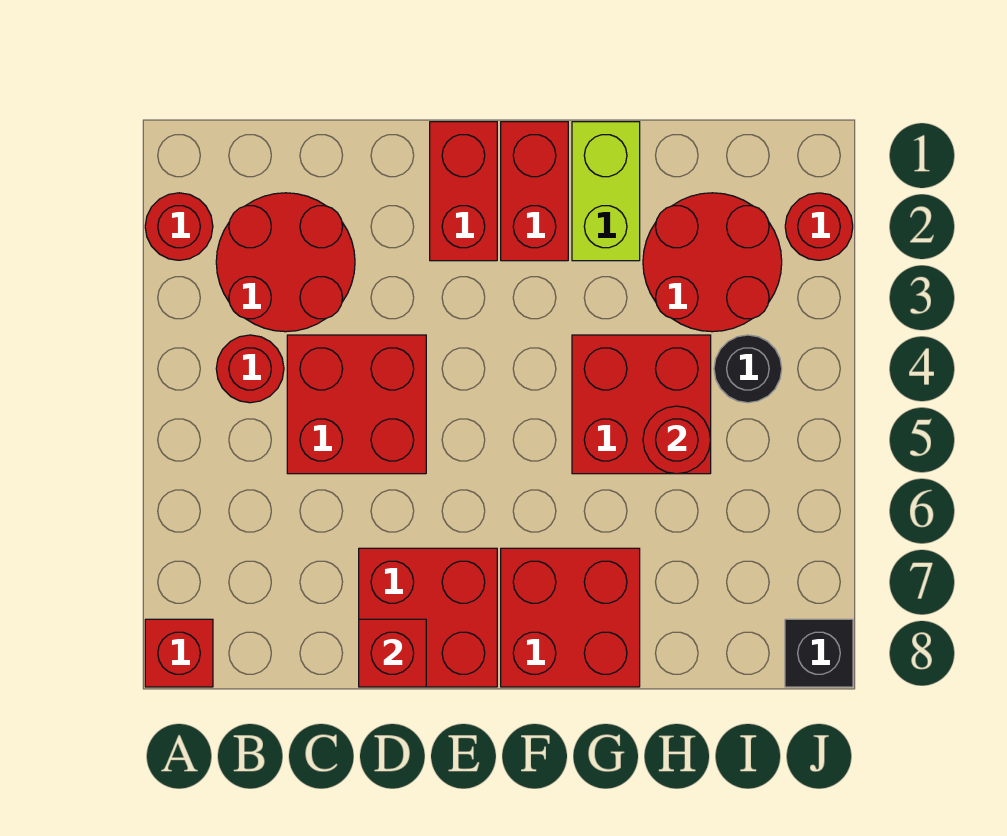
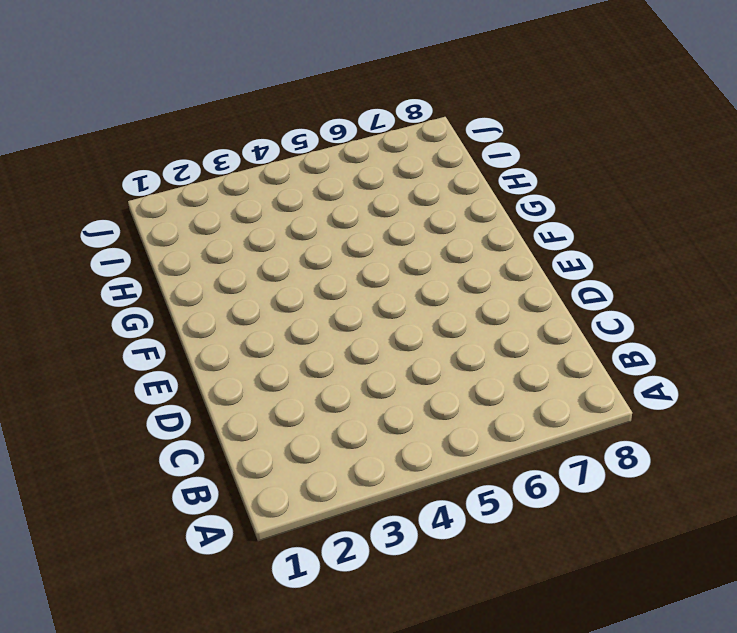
none -> red round brick A2 level 1
none -> red brick A8 level 1
none -> red round brick B2:C3 level 1

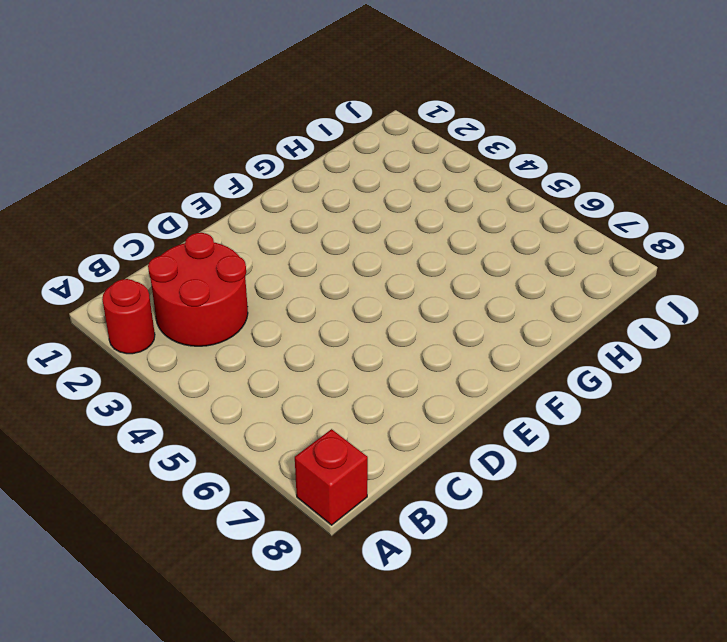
none -> red round brick B4 level 1
none -> red brick C4:D5 level 1
none -> red brick D7:E8 level 1

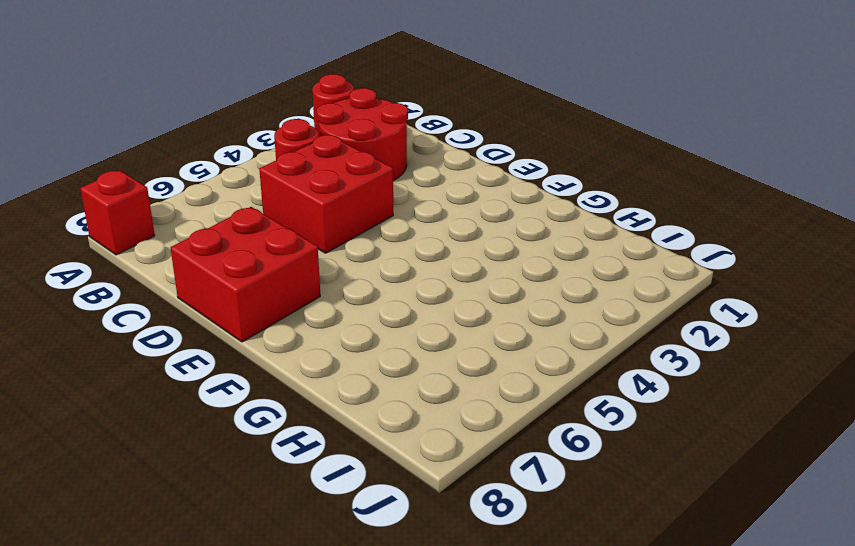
none -> red brick E1:E2 level 1
none -> red brick F1:F2 level 1
none -> red brick F7:G8 level 1

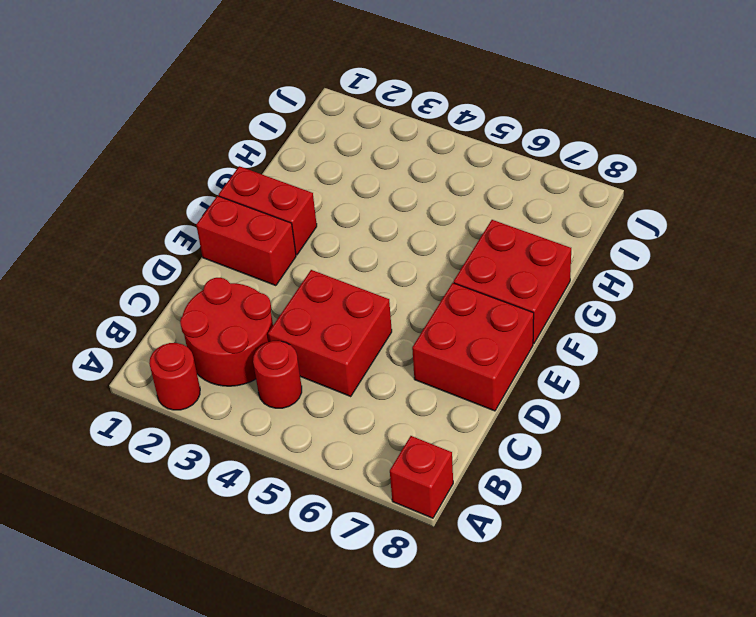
none -> lime brick G1:G2 level 1
none -> red brick G4:H5 level 1
none -> red round brick H2:I3 level 1

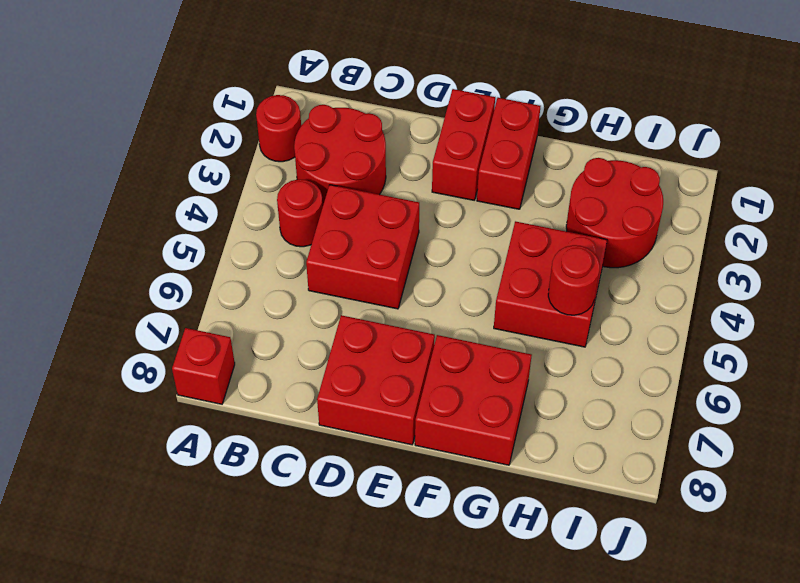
none -> lime brick G1:G2 level 1
none -> black round brick I4 level 1
none -> red round brick J2 level 1

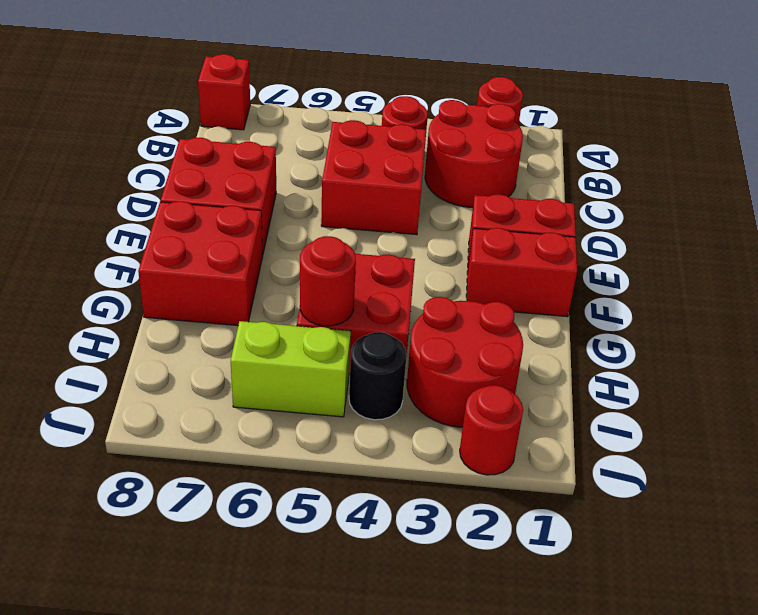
lime brick I5:I6 level 1 -> lime brick G1:G2 level 1
none -> black brick J8 level 1
none -> red brick D8 level 2

